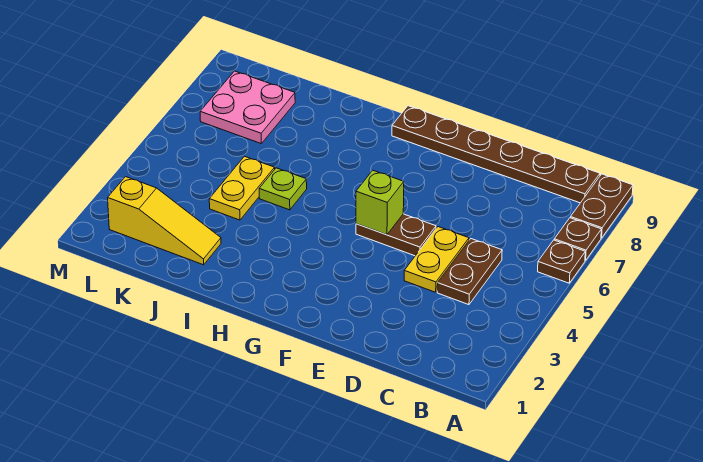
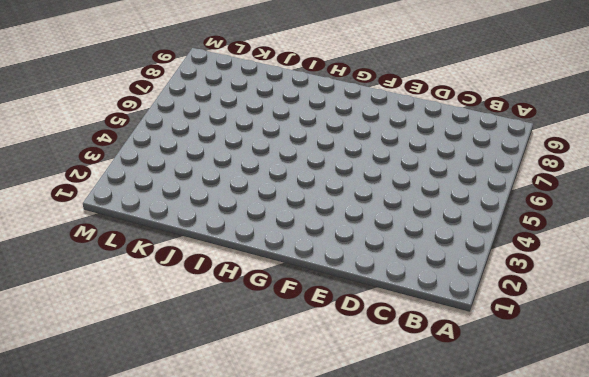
none -> brown plate A6 level 1
none -> brown plate A7 level 1
none -> brown plate A8:A9 level 1

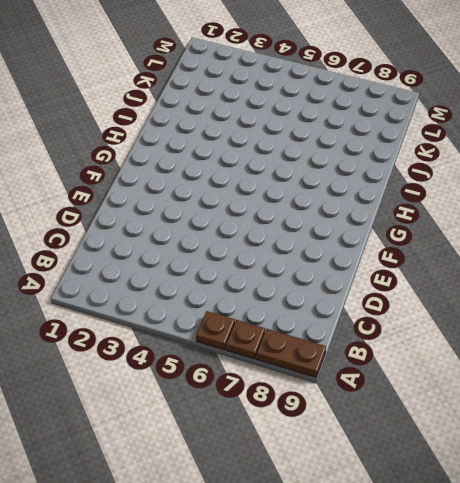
none -> brown plate B9:G9 level 1
none -> brown plate C4:C5 level 1
none -> yellow plate D4:D5 level 1

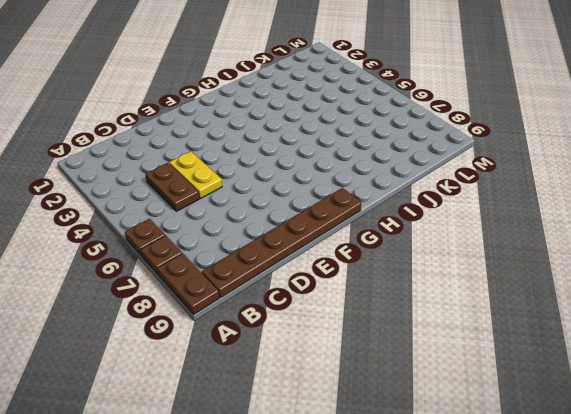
none -> brown plate E5:F5 level 1
none -> lime plate I5 level 1
none -> yellow slope J2:L2 level 1 top L

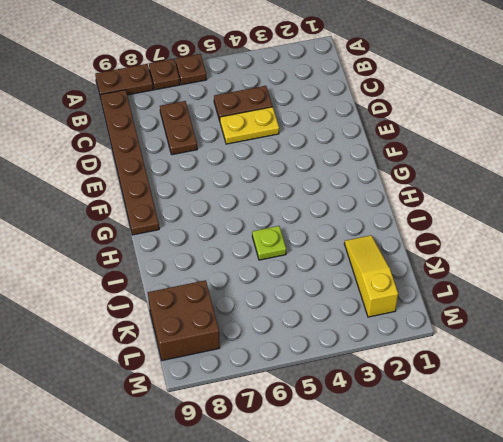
brown plate C7:D7 level 1 -> brown plate E5:F5 level 1
brown brick K8:L9 level 1 -> pink plate K7:L8 level 1
none -> yellow plate J4:J5 level 1
none -> lime brick F5 level 2

